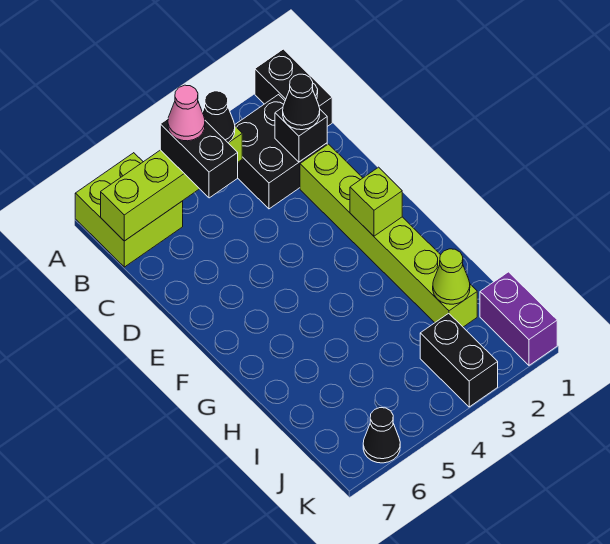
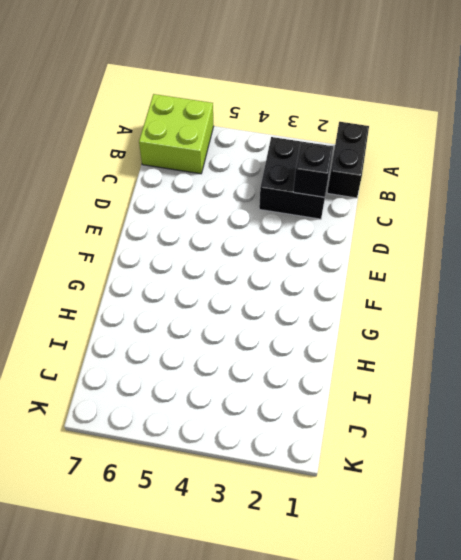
none -> lime brick D2:I2 level 1
none -> purple brick J1:K1 level 1
none -> black brick J3:K3 level 1

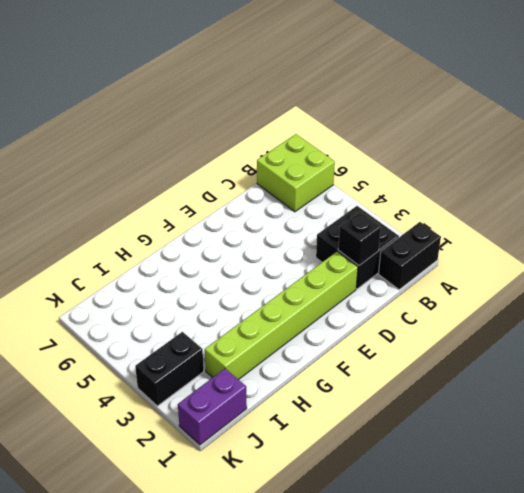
none -> black cone K6 level 1
none -> lime brick B4:B7 level 2
none -> lime brick F2 level 2

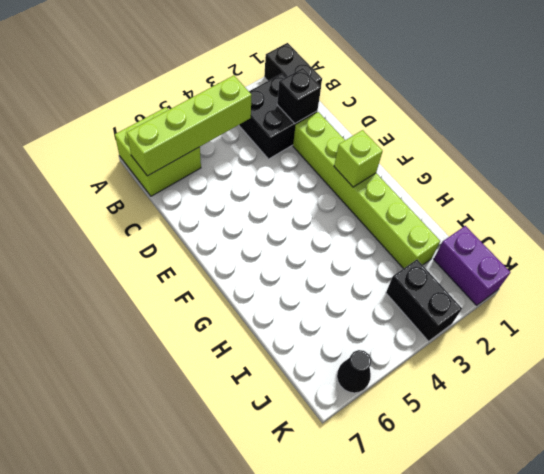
none -> lime cone I2 level 2
none -> black cone B4 level 3
none -> black brick B5:C5 level 3

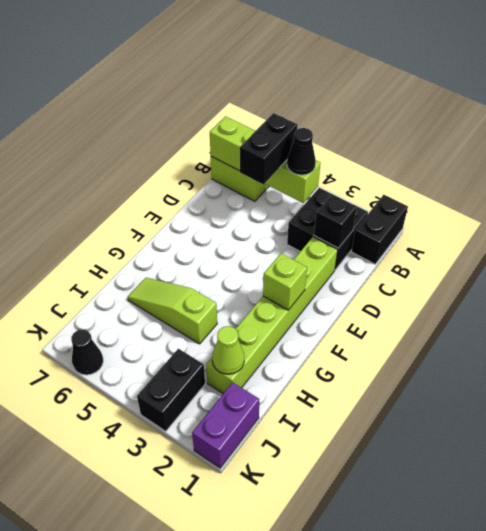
lime slope H4:H6 level 1 top 4 -> none
none -> black cone C2 level 3
none -> pink cone B5 level 4

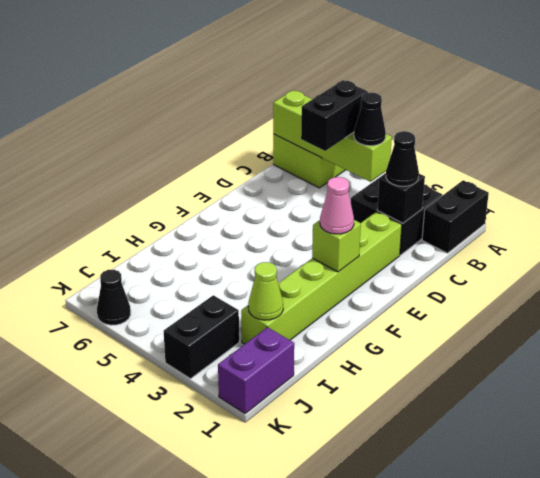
pink cone F2 level 3 -> pink cone B5 level 4

